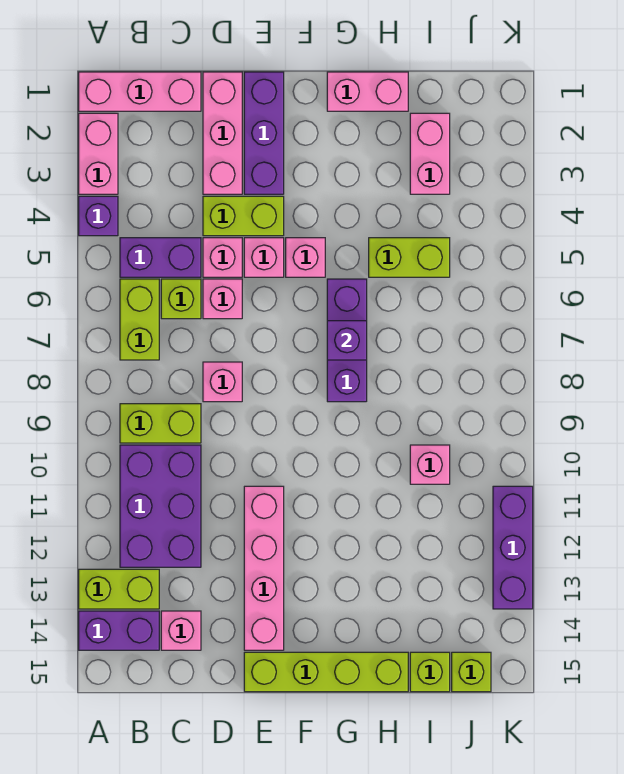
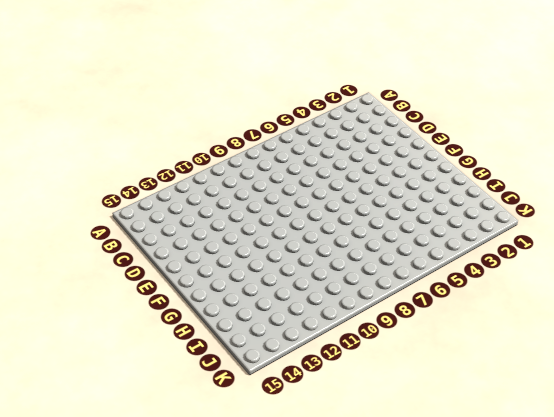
none -> pink brick A1:C1 level 1
none -> pink brick A2:A3 level 1
none -> purple brick A4 level 1
none -> lime brick A13:B13 level 1

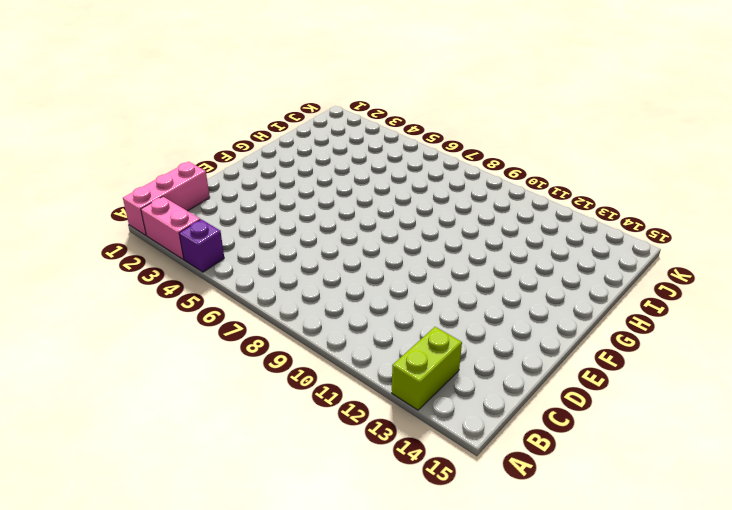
none -> purple brick A14:B14 level 1
none -> purple brick B5:C5 level 1
none -> lime brick B6:B7 level 1
none -> lime brick B9:C9 level 1

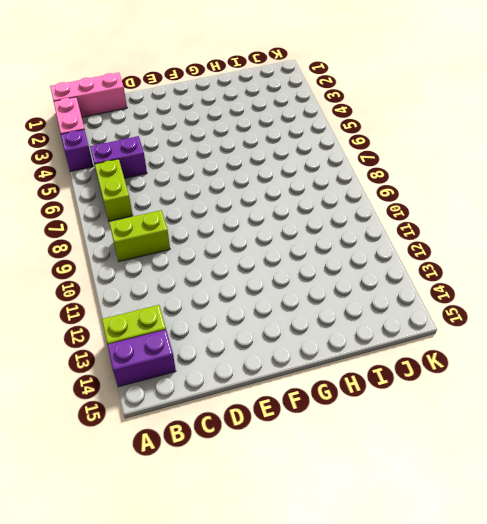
none -> purple brick B10:C12 level 1
none -> lime brick C6 level 1
none -> pink brick C14 level 1
none -> pink brick D1:D3 level 1

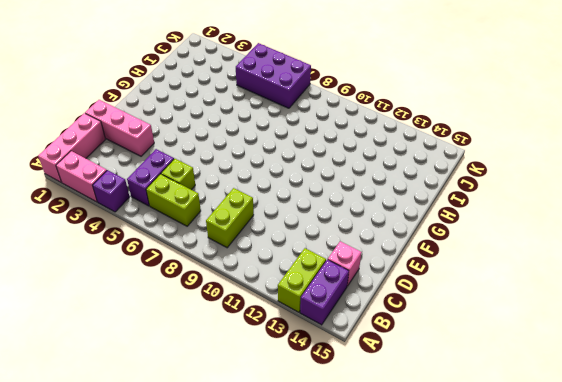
purple brick J5:K7 level 1 -> purple brick B10:C12 level 1
none -> lime brick D4:E4 level 1
none -> pink brick D5 level 1
none -> pink brick D6 level 1
none -> pink brick D8 level 1

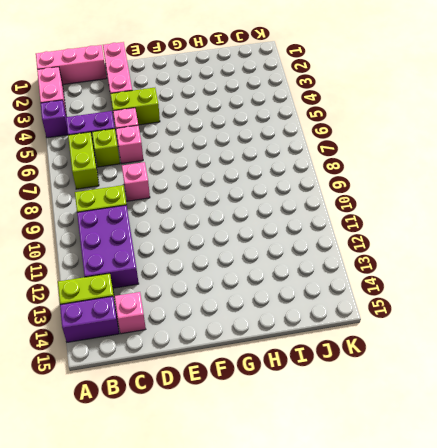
none -> purple brick E1:E3 level 1
none -> pink brick E5 level 1
none -> pink brick E11:E14 level 1
none -> lime brick E15:H15 level 1

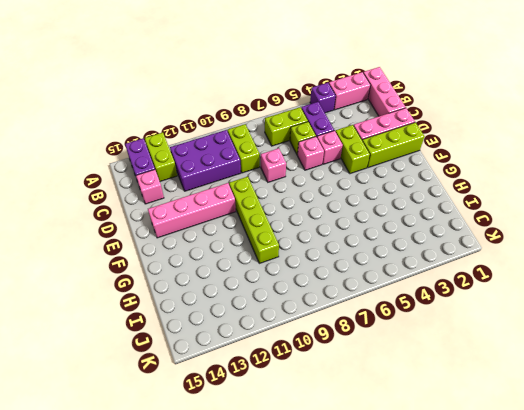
lime brick E1:E3 level 1 -> purple brick E1:E3 level 1
lime brick E10:H10 level 1 -> lime brick E15:H15 level 1
none -> pink brick E5 level 1
none -> pink brick F5 level 1
none -> pink brick G1:H1 level 1
none -> purple brick G6:G8 level 1

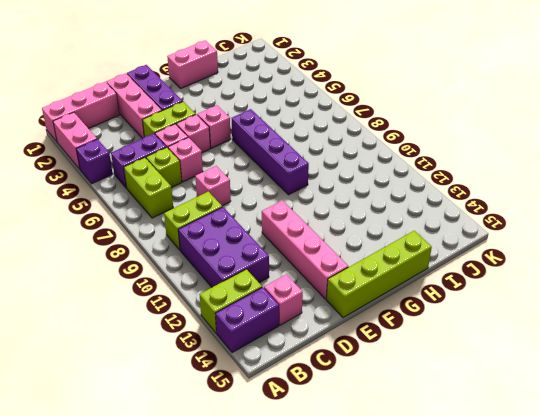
purple brick G6:G9 level 1 -> purple brick G6:G8 level 1
none -> lime brick H5:I5 level 1
none -> pink brick I2:I3 level 1
none -> pink brick I10 level 1
none -> lime brick I15 level 1

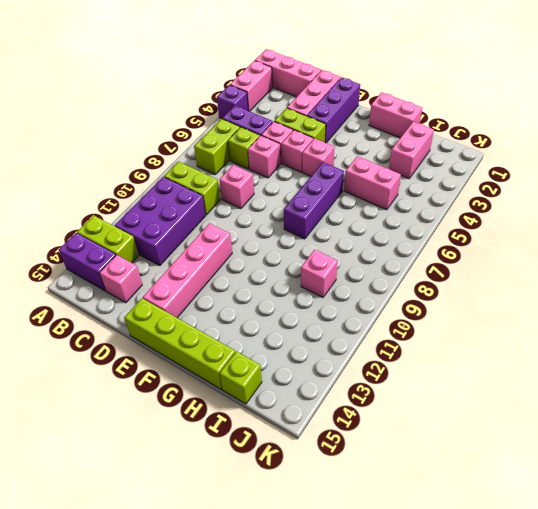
pink brick H5:I5 level 1 -> lime brick H5:I5 level 1
none -> lime brick J15 level 1
none -> purple brick K11:K13 level 1
none -> purple brick G7 level 2

